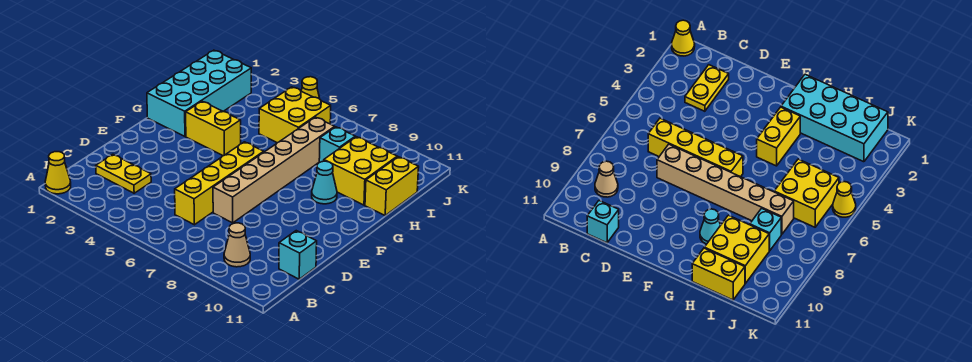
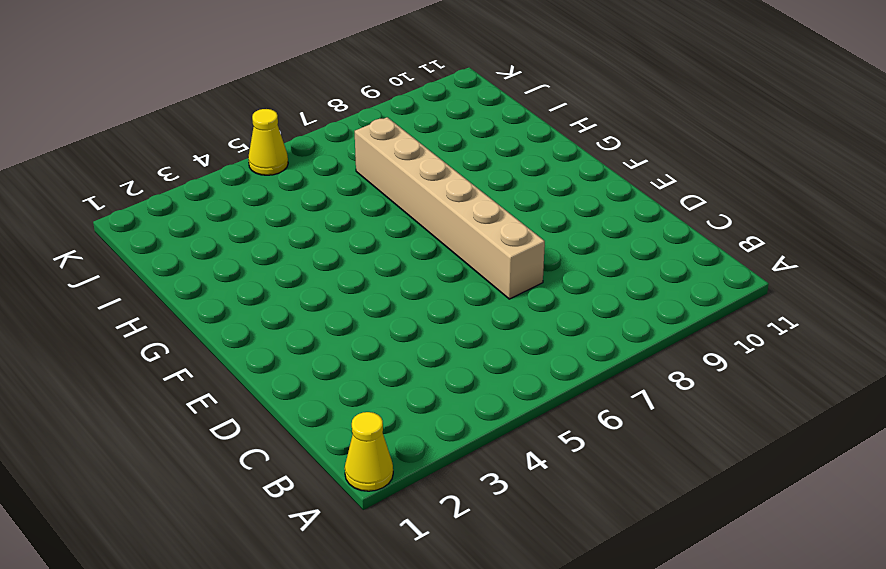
none -> tan cone B9 level 1
none -> yellow plate C2:C3 level 1
none -> yellow brick C6:F6 level 1

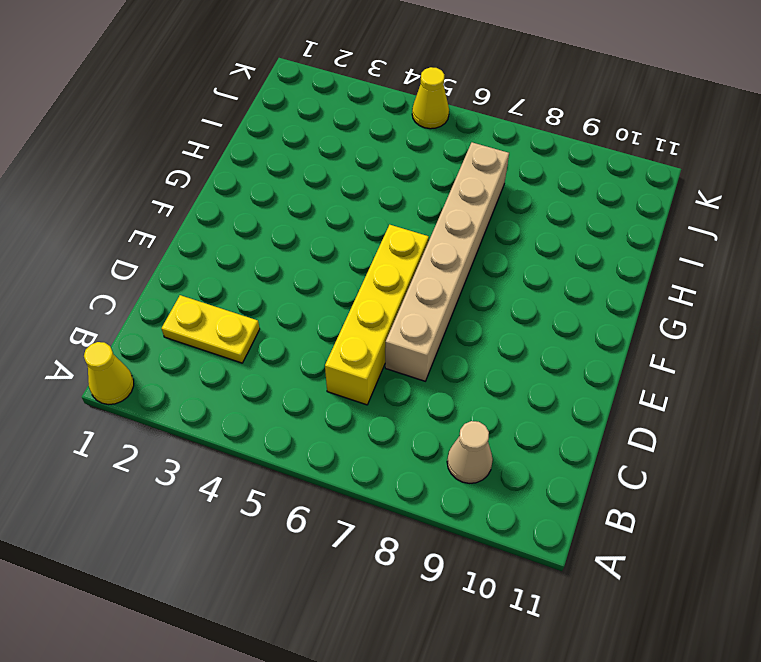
none -> cyan brick C11 level 1
none -> cyan brick G1:J2 level 1
none -> yellow brick G3:G4 level 1

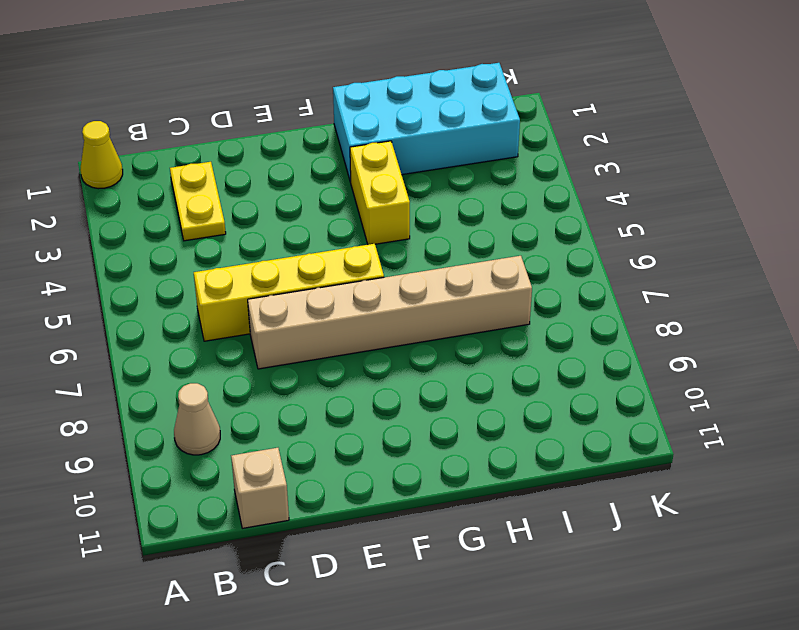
tan brick C11 level 1 -> cyan brick C11 level 1
none -> cyan cone G9 level 1
none -> yellow brick H9:I10 level 1
none -> yellow brick H11:I11 level 1

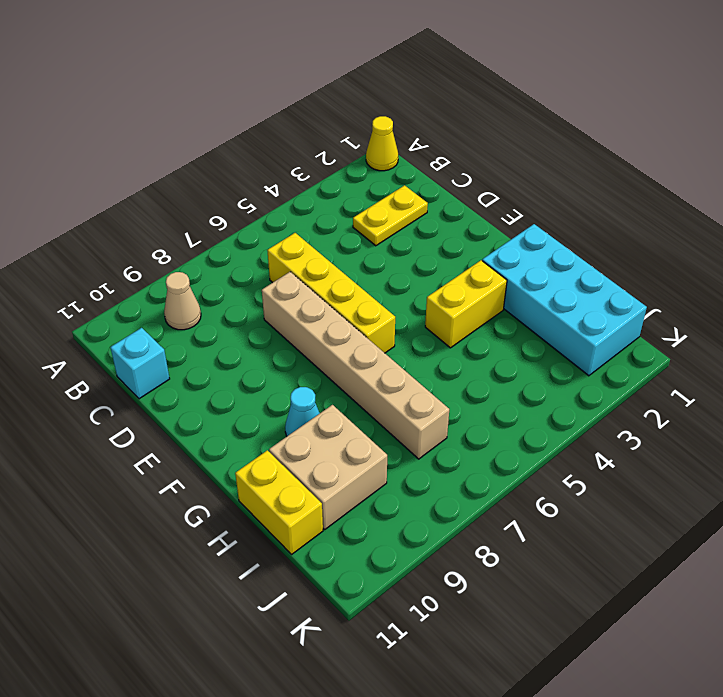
tan brick H9:I10 level 1 -> yellow brick H9:I10 level 1
none -> yellow brick I5:J6 level 1
none -> cyan brick I8 level 1
none -> yellow cone K5 level 1

